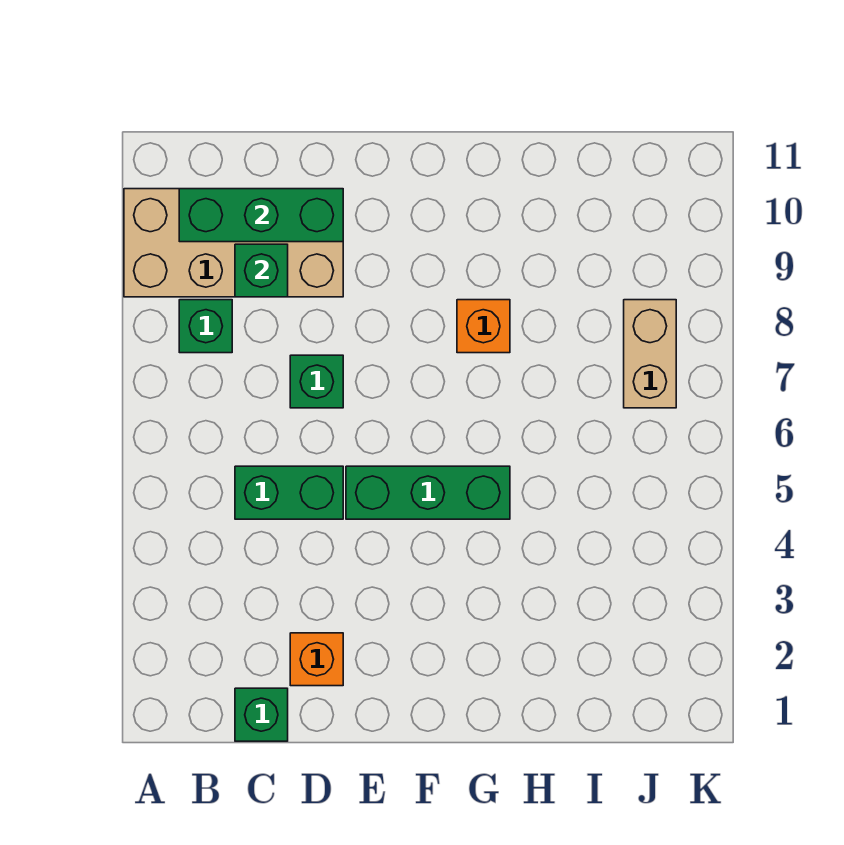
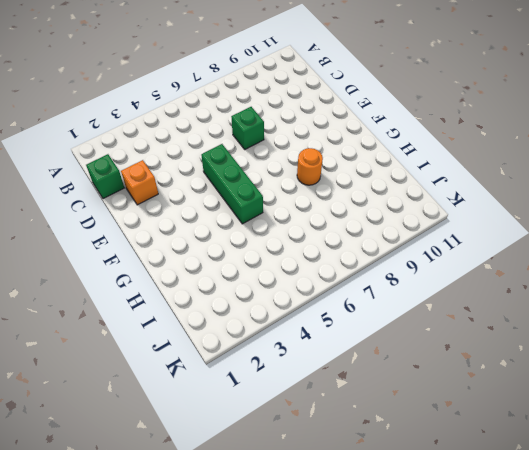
orange round brick G8 level 1 -> orange brick G8 level 1
none -> tan brick A9:D10 level 1
none -> green brick B8 level 1

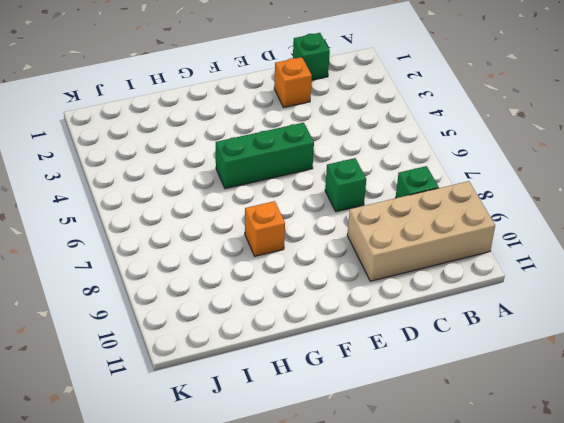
none -> green brick C5:D5 level 1
none -> tan brick J7:J8 level 1

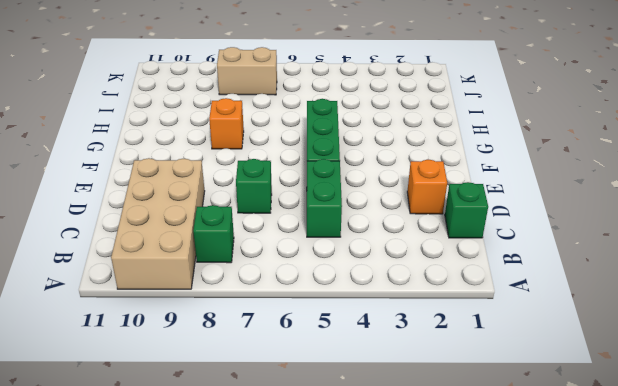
none -> green brick B10:D10 level 2
none -> green brick C9 level 2

